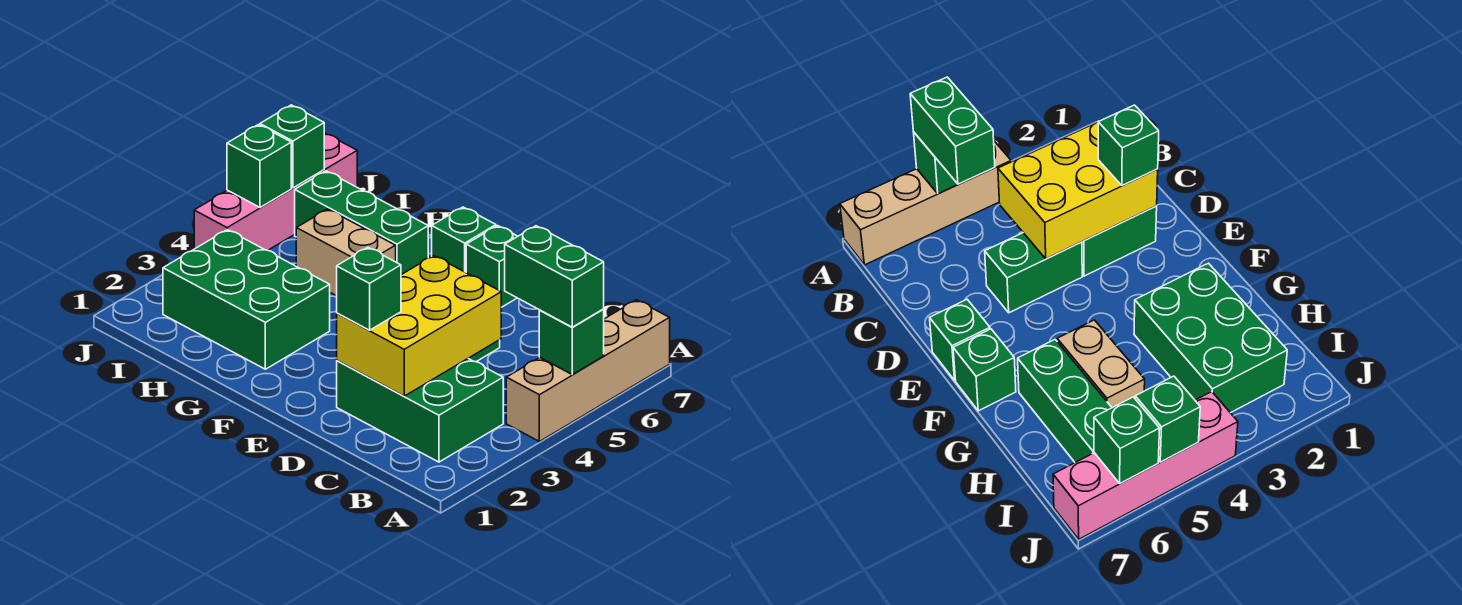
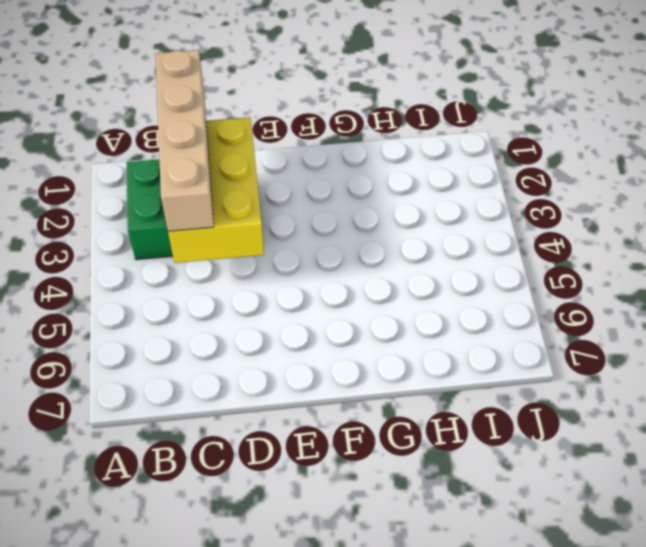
tan brick C1:C4 level 3 -> tan brick A4:A7 level 1
none -> green brick D4:D5 level 1
none -> green brick E7 level 1
none -> green brick F7 level 1

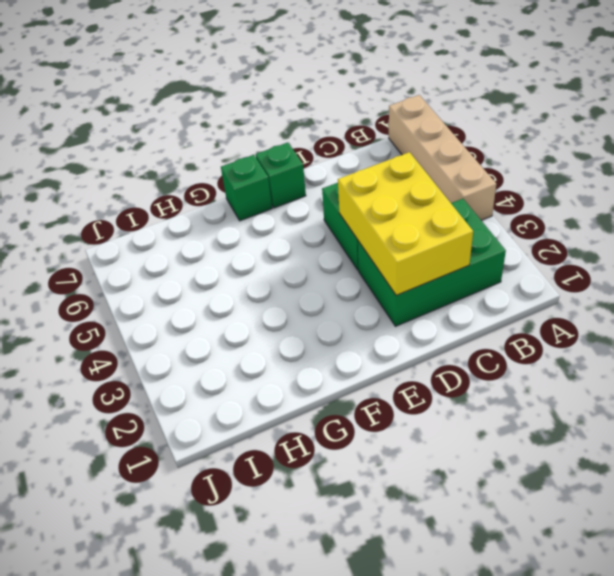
none -> green brick G2:I3 level 1
none -> tan brick G5:H5 level 1
none -> green brick G6:I6 level 1

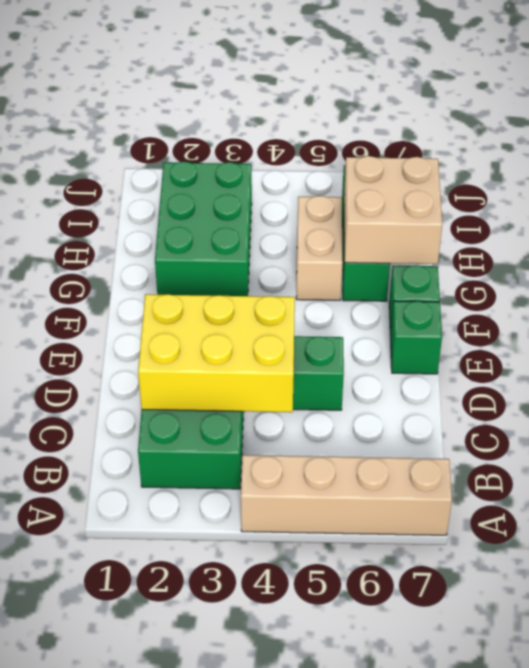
tan brick G6:H7 level 2 -> none
none -> pink brick J4:J7 level 1
none -> green brick A5 level 2
none -> green brick J5 level 2

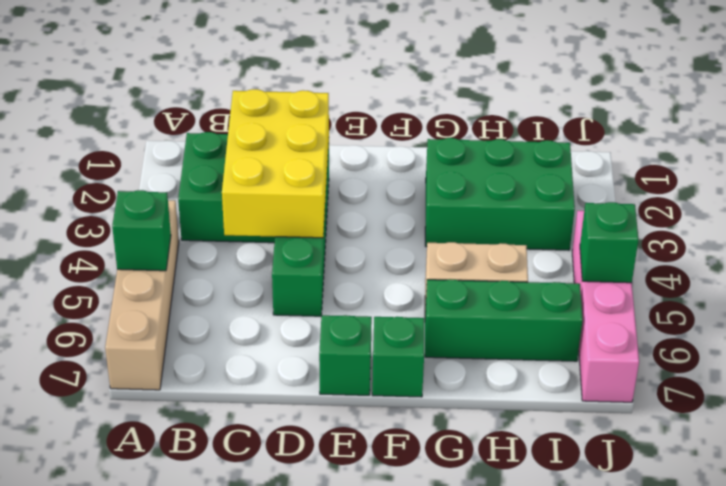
none -> green brick J6 level 2
none -> green brick A5:B5 level 3
none -> green brick D2 level 3

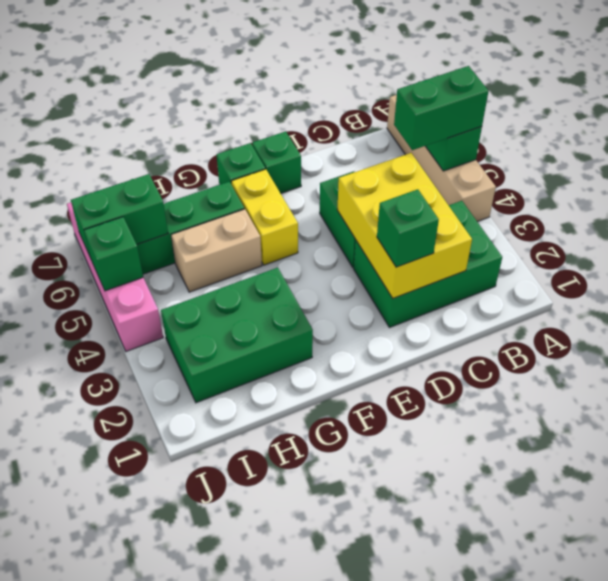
yellow brick F5:F6 level 1 -> none
green brick I6:J6 level 2 -> green brick J6 level 2

